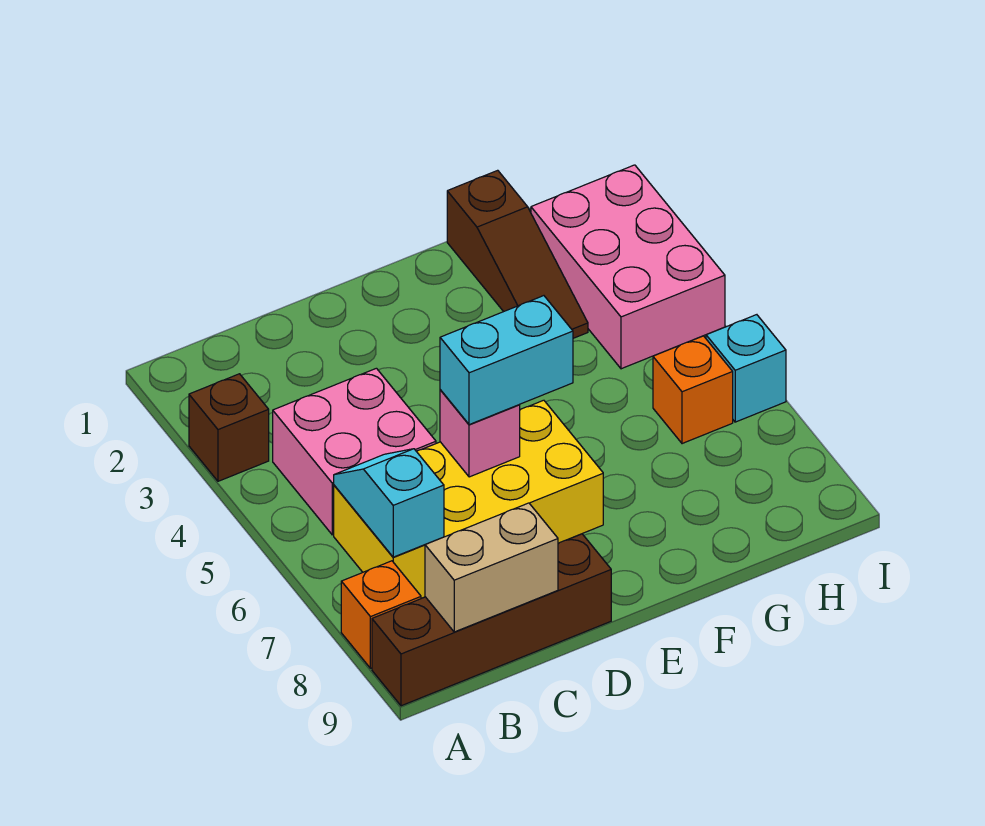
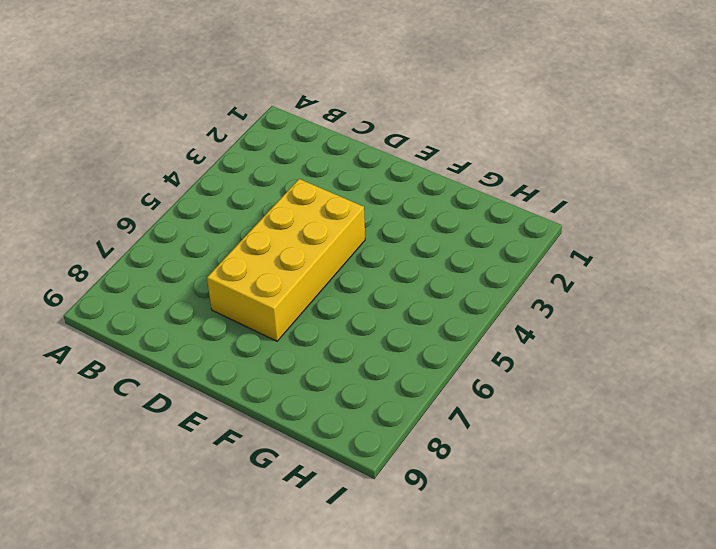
yellow brick D4:E7 level 1 -> yellow brick B6:E7 level 1
none -> brown brick A3 level 1
none -> orange brick A8 level 1
none -> brown brick A9:D9 level 1

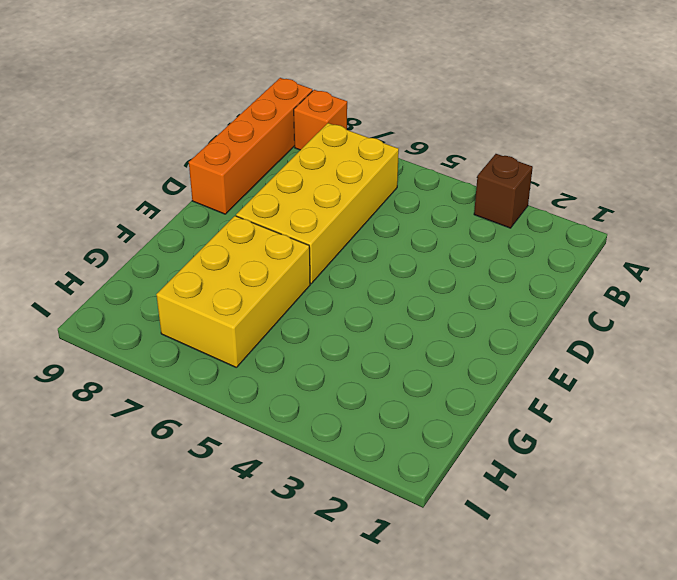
orange brick A9:D9 level 1 -> brown brick A9:D9 level 1
yellow brick F6:H7 level 1 -> orange brick H6 level 1
none -> pink brick B4:C5 level 1
none -> brown slope G1:G3 level 1 top 1
none -> pink brick H2:I4 level 1

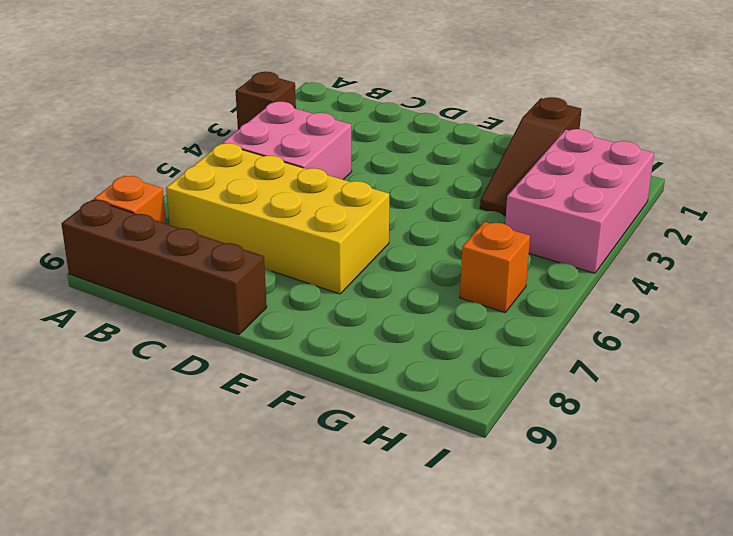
none -> cyan brick I6 level 1
none -> cyan slope B6:B7 level 2 top 7
none -> tan brick B9:C9 level 2

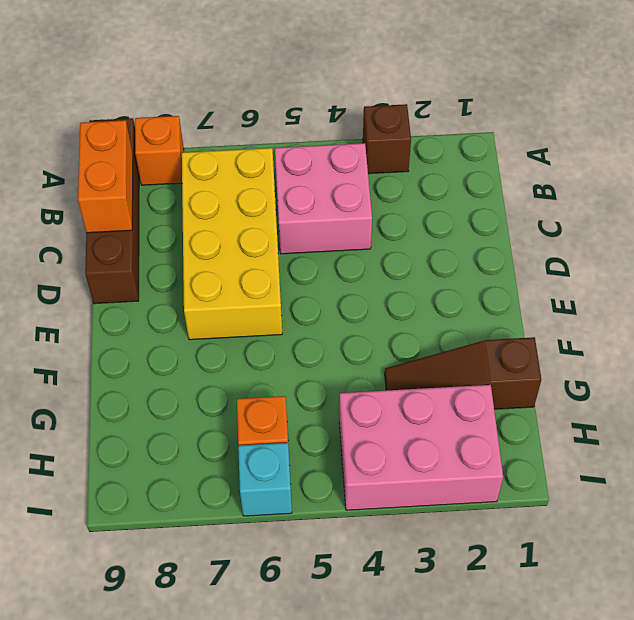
orange brick B9:C9 level 2 -> tan brick B9:C9 level 2
none -> cyan slope B6:B7 level 2 top 7
none -> pink brick D6 level 2
none -> cyan brick D6:E6 level 3

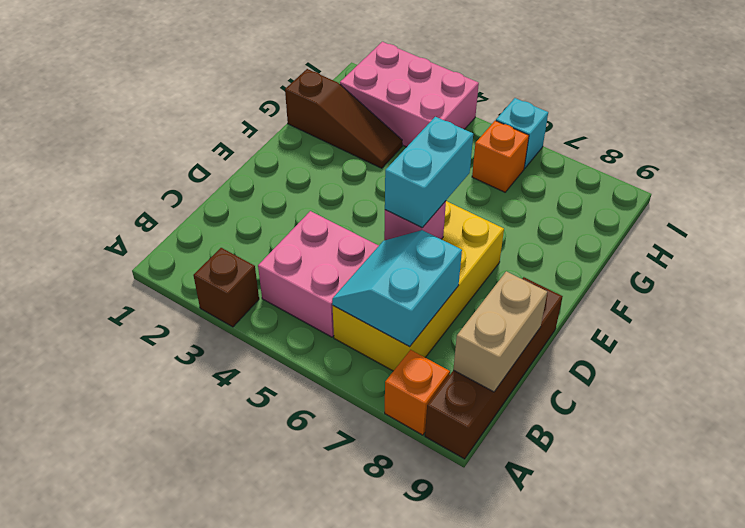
cyan slope B6:C7 level 2 top 7 -> cyan slope B6:B7 level 2 top 7

